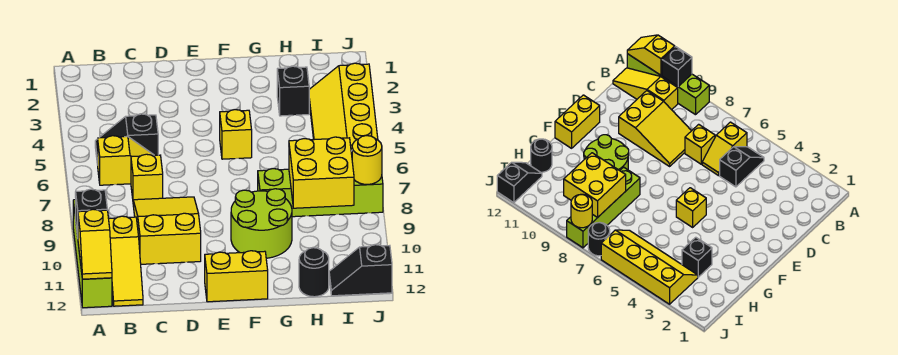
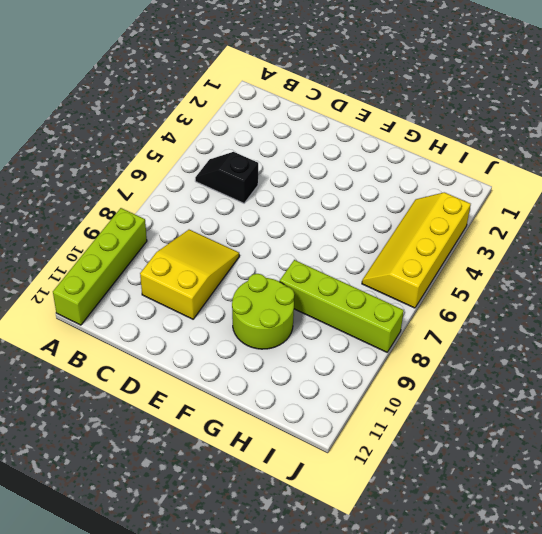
none -> yellow slope B6:C6 level 1 top B
none -> yellow slope B10:B12 level 1 top 10
none -> yellow brick C7 level 1

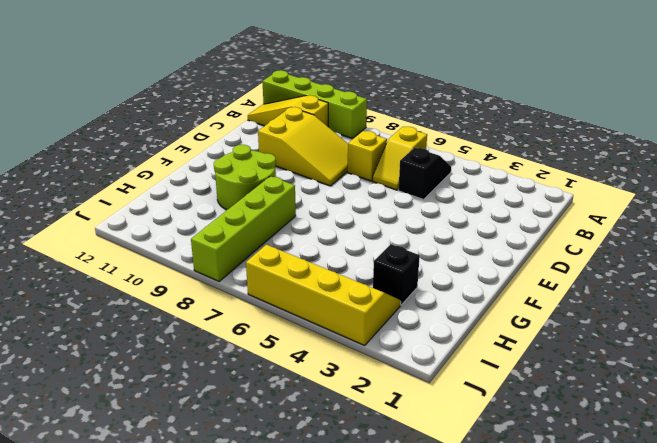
none -> yellow brick E12:F12 level 1
none -> yellow brick F5 level 1
none -> black round brick H12 level 1

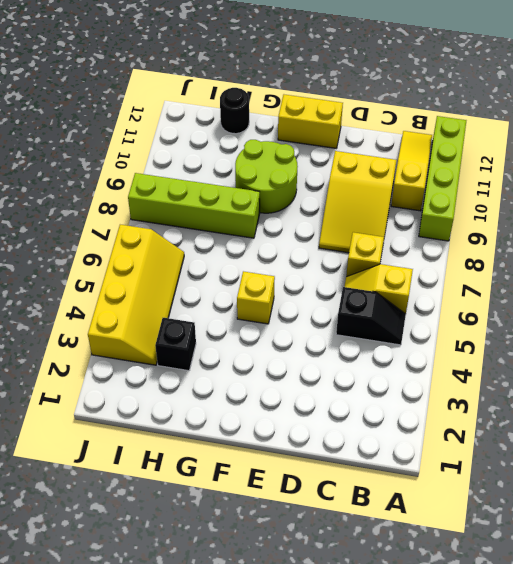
none -> black slope I12:J12 level 1 top J
none -> black round brick J7 level 1
none -> black brick A10 level 2

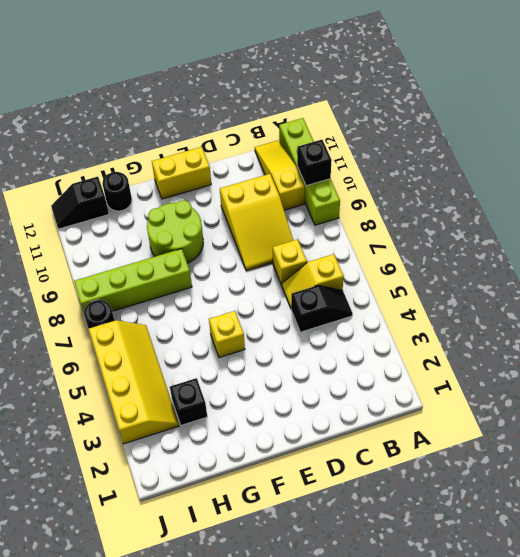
black slope I12:J12 level 1 top I -> black slope I12:J12 level 1 top J
none -> yellow slope A11:A12 level 2 top 11
none -> yellow brick H8:I9 level 2
none -> yellow round brick J8 level 2

